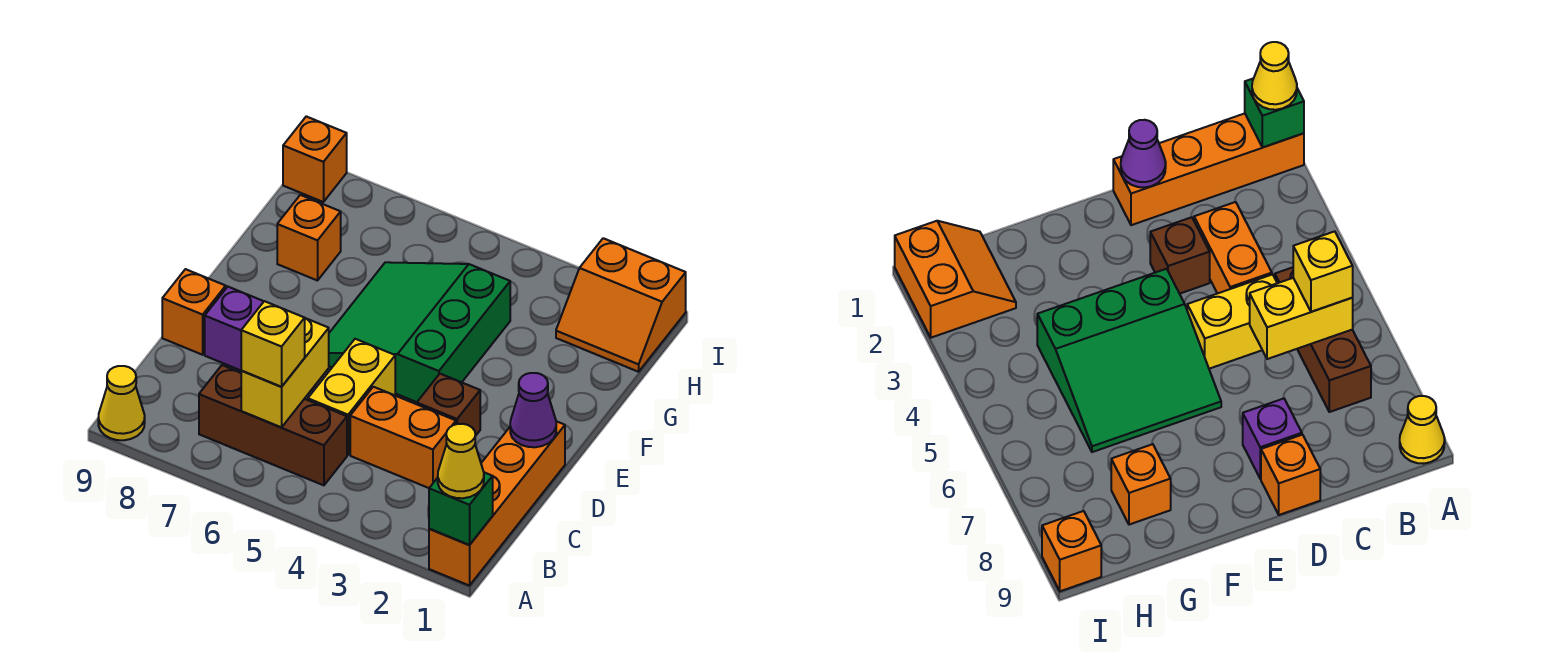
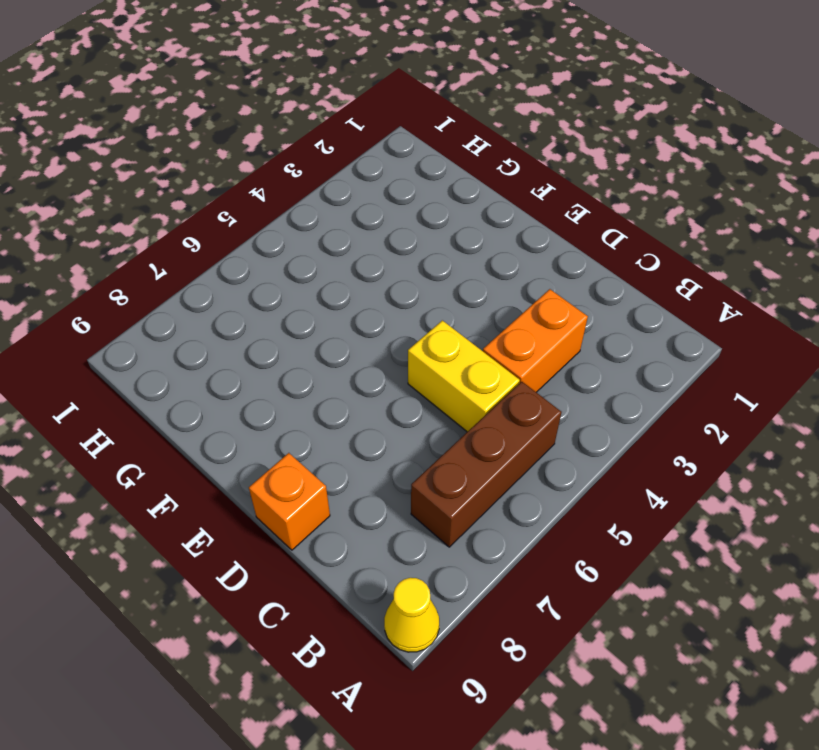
none -> orange brick A1:D1 level 1
none -> brown brick D3 level 1
none -> purple brick D8 level 1

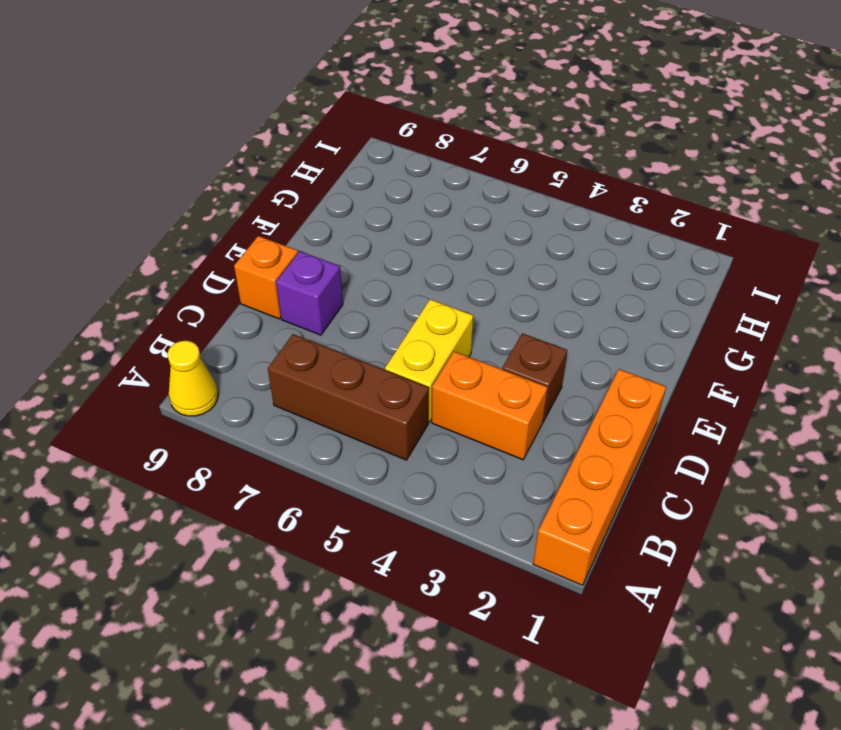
none -> green slope E4:G6 level 1 top 4
none -> orange brick G8 level 1
none -> orange slope H1:I2 level 1 top I

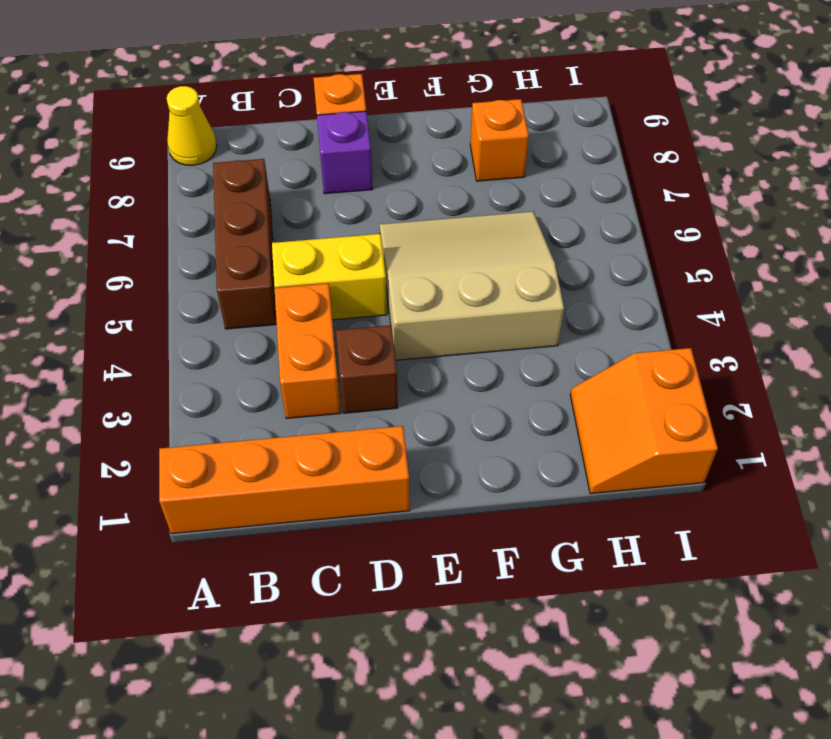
tan slope E4:G6 level 1 top 4 -> green slope E4:G6 level 1 top 4
none -> orange brick I9 level 1
none -> green brick A1 level 2
none -> yellow brick B6:C6 level 2

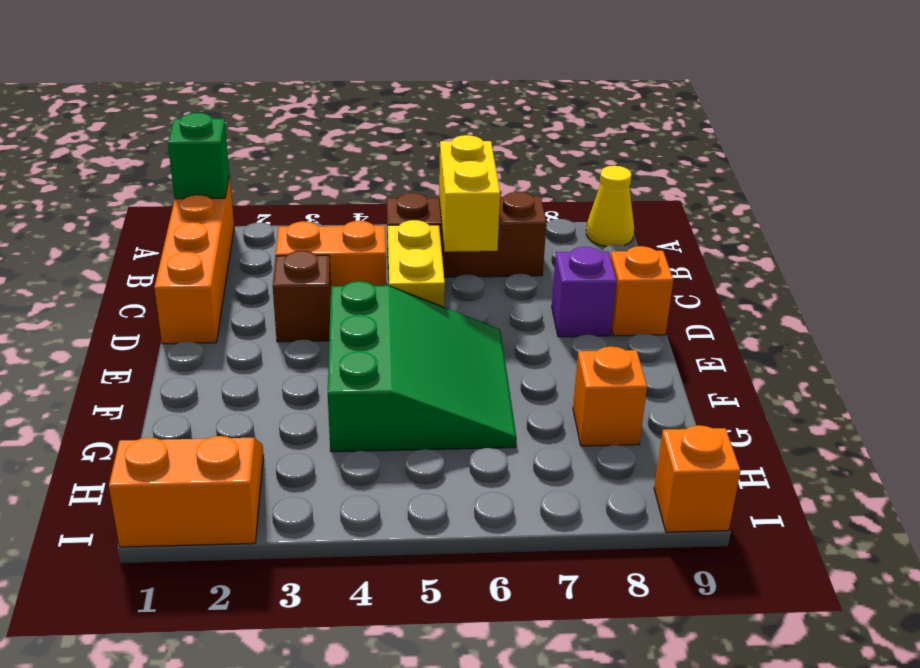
none -> purple cone D1 level 2
none -> yellow cone A1 level 3
none -> yellow brick B6 level 3

